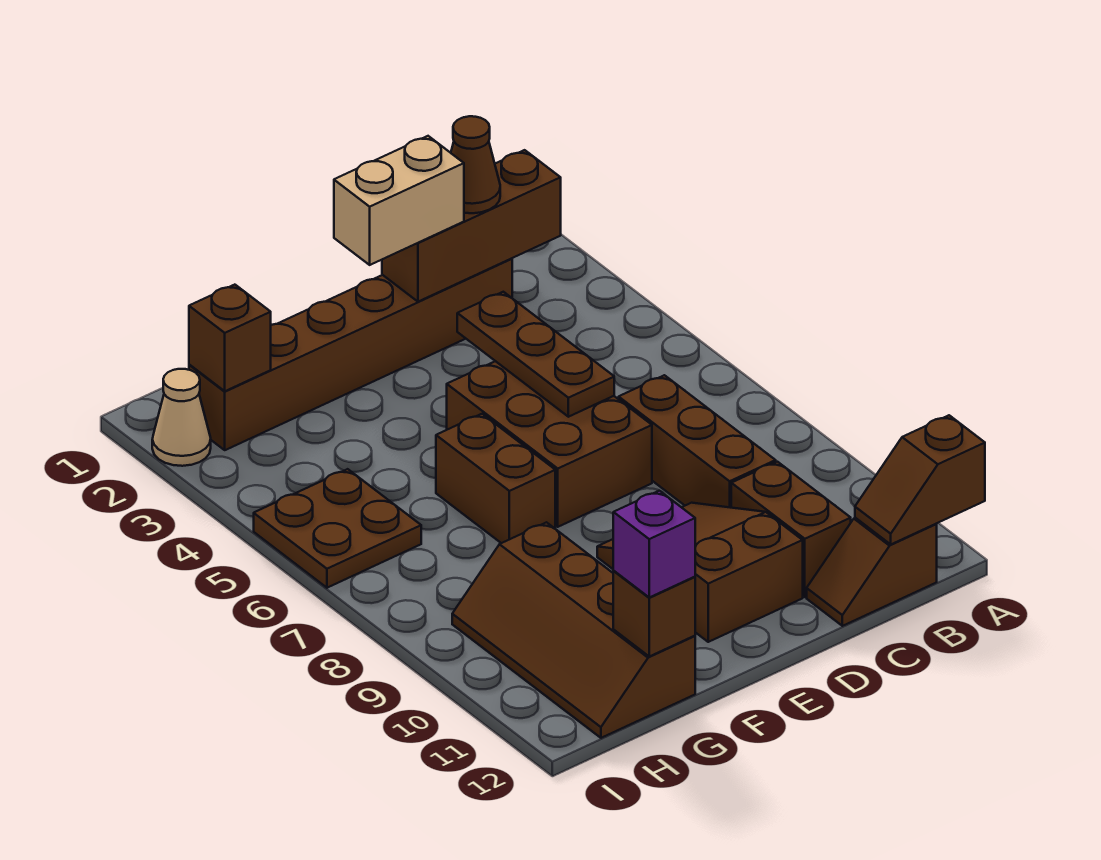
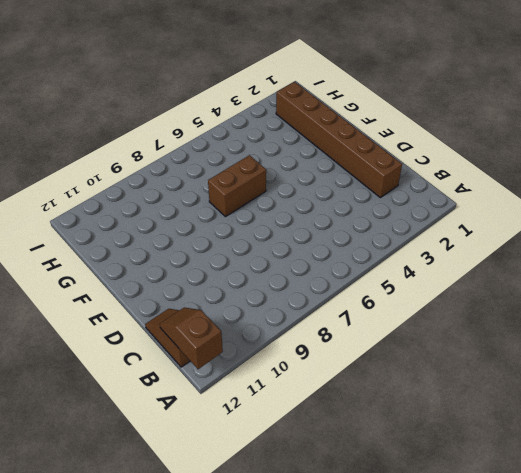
none -> brown brick C7:C9 level 1
none -> brown brick C10:C11 level 1
none -> brown brick D5:E7 level 1

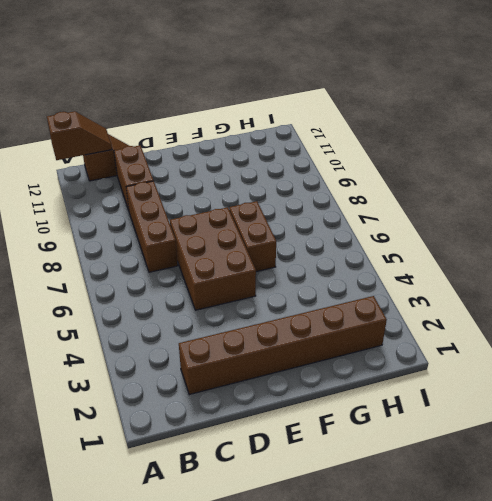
none -> brown slope D9:E11 level 1 top 11
none -> brown slope G9:H12 level 1 top G
none -> brown plate H5:I6 level 1

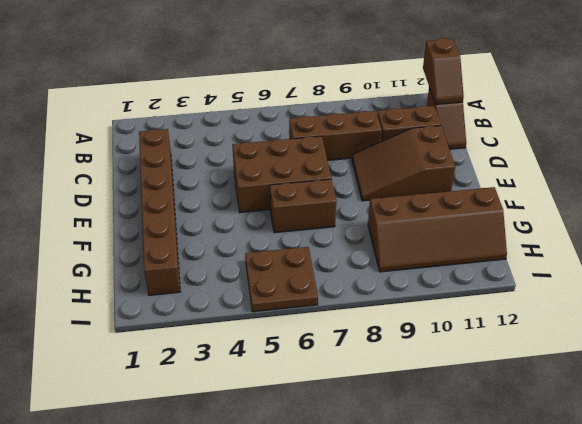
none -> tan cone I2 level 1
none -> brown brick B2:D2 level 2
none -> brown plate D4:D6 level 2

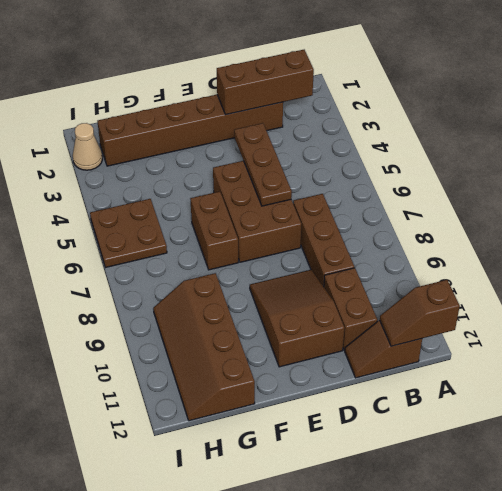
none -> brown brick G12 level 2
none -> brown brick H2 level 2
none -> brown cone C2 level 3

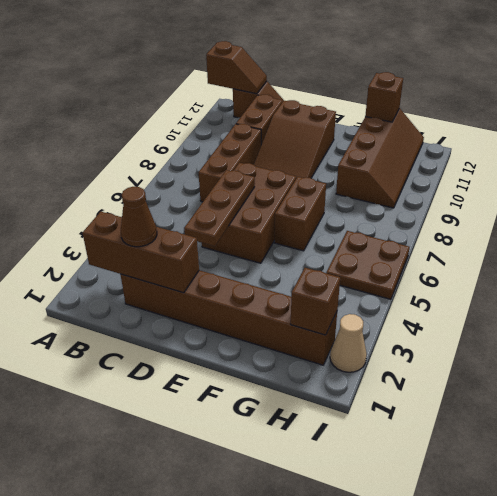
none -> tan brick D2:E2 level 3
none -> purple brick G12 level 3

